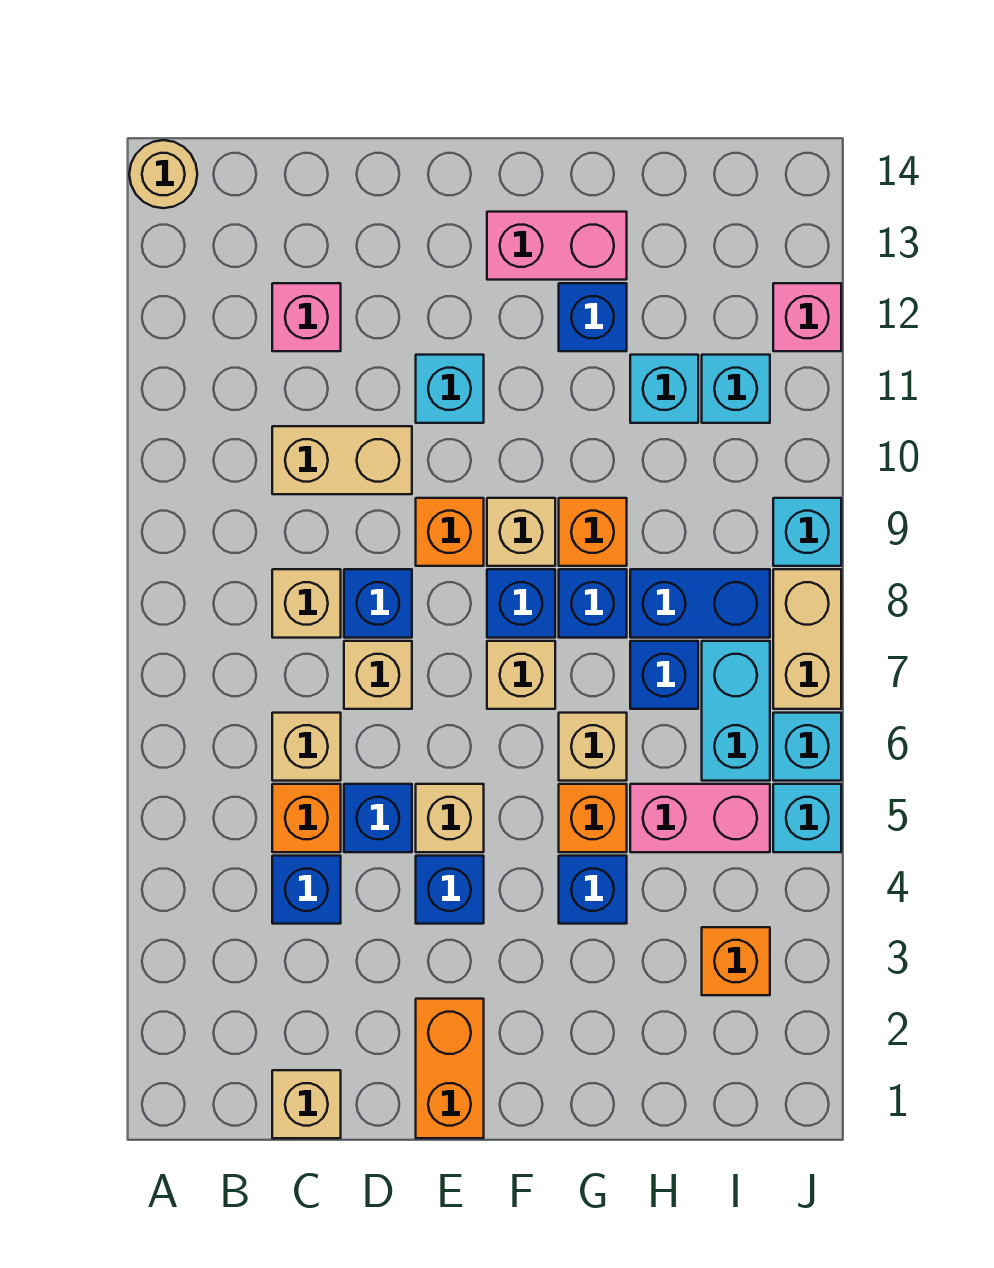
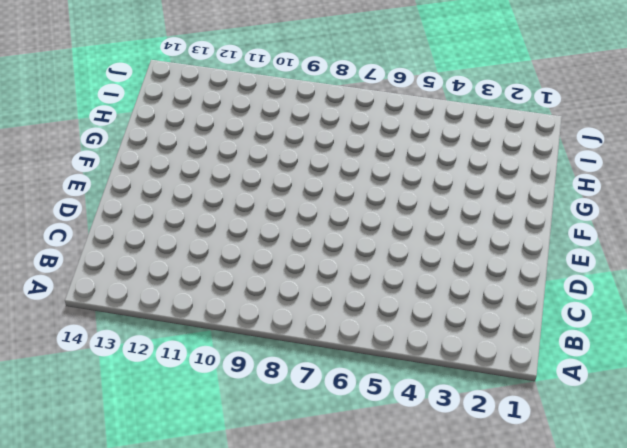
none -> tan round brick A14 level 1
none -> tan brick C1 level 1
none -> blue brick C4 level 1
none -> orange brick C5 level 1

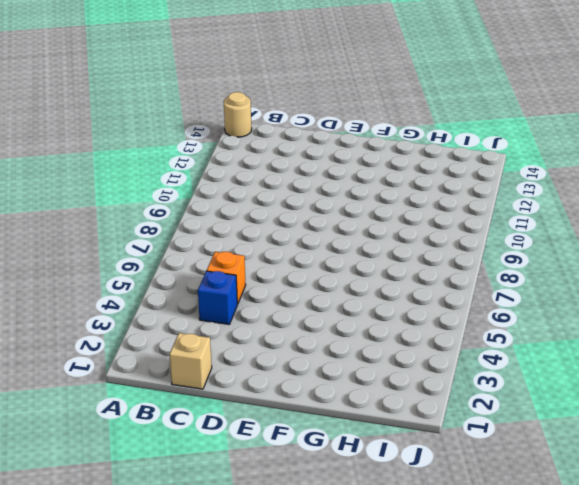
none -> tan brick C6 level 1
none -> tan brick C8 level 1
none -> tan brick C10:D10 level 1
none -> pink brick C12 level 1

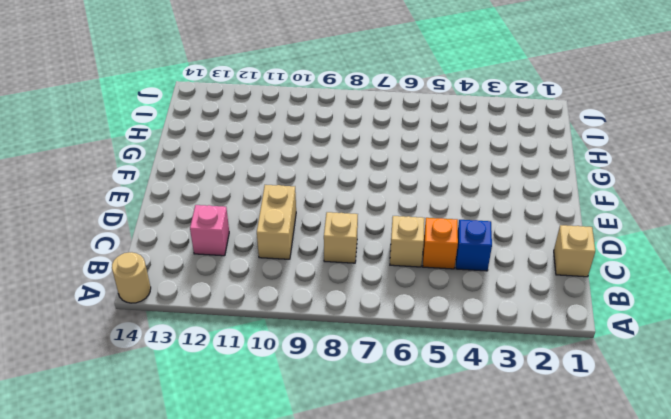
none -> blue brick D5 level 1
none -> tan brick D7 level 1
none -> blue brick D8 level 1
none -> orange brick E1:E2 level 1

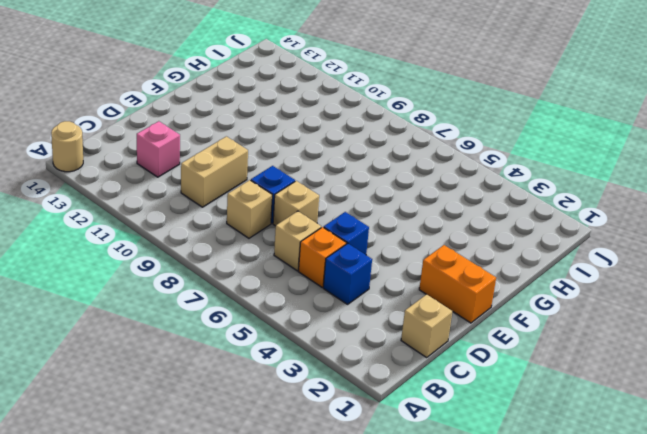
none -> blue brick E4 level 1
none -> tan brick E5 level 1
none -> orange brick E9 level 1
none -> cyan brick E11 level 1

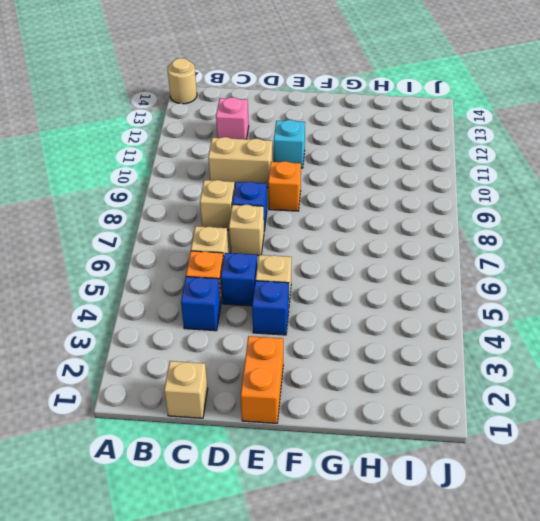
none -> tan brick F7 level 1
none -> blue brick F8 level 1
none -> tan brick F9 level 1
none -> pink brick F13:G13 level 1

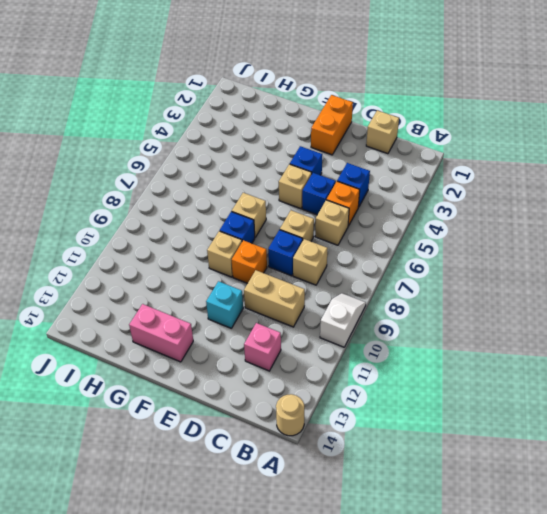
white slope A9:A10 level 1 top 10 -> none
none -> blue brick G4 level 1
none -> orange brick G5 level 1
none -> tan brick G6 level 1
none -> blue brick G8 level 1

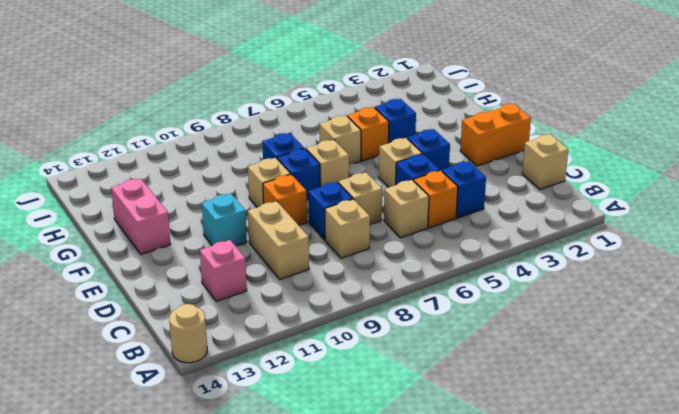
none -> orange brick G9 level 1
none -> blue brick G12 level 1
none -> pink brick H5:I5 level 1
none -> blue brick H7 level 1

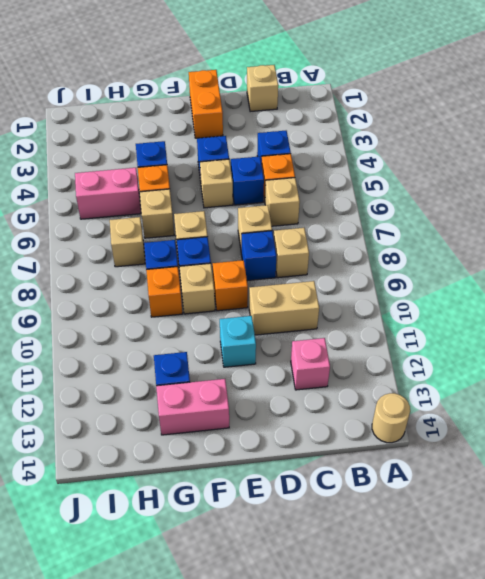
tan brick H7 level 1 -> blue brick H7 level 1
none -> blue brick H8:I8 level 1
none -> cyan brick H11 level 1
none -> orange brick I3 level 1
none -> cyan brick I6:I7 level 1

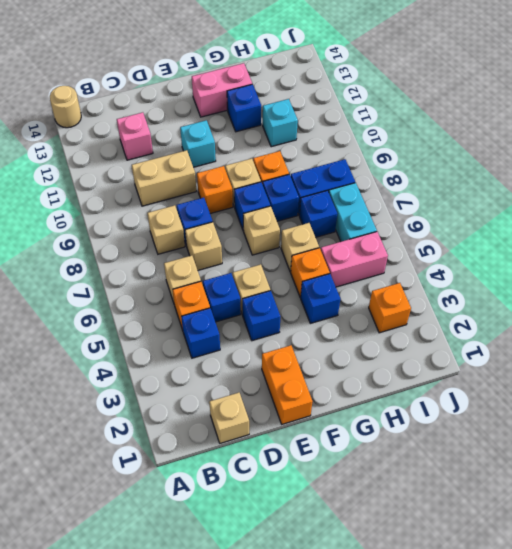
none -> cyan brick I11 level 1
none -> cyan brick J5 level 1
none -> cyan brick J6 level 1
none -> tan brick J7:J8 level 1

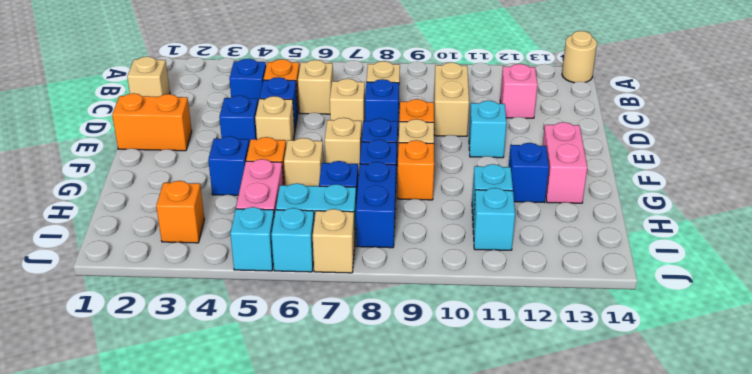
tan brick J7 level 1 -> tan brick J7:J8 level 1
none -> cyan brick J9 level 1
none -> pink brick J12 level 1

